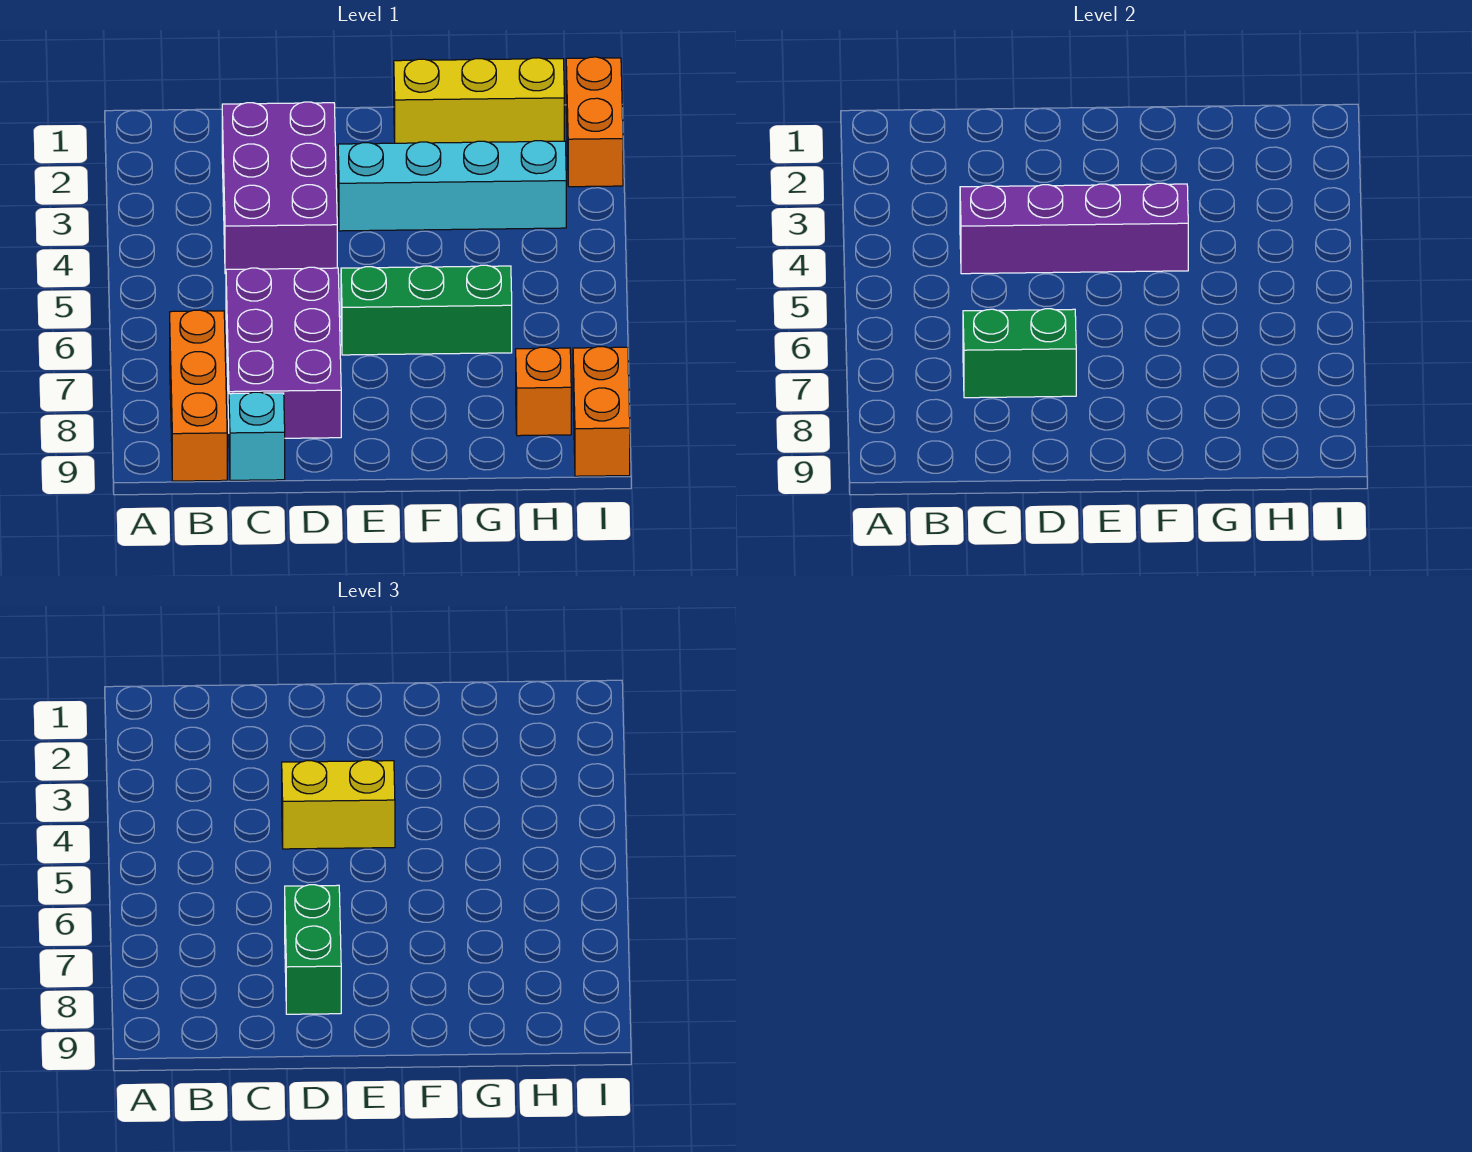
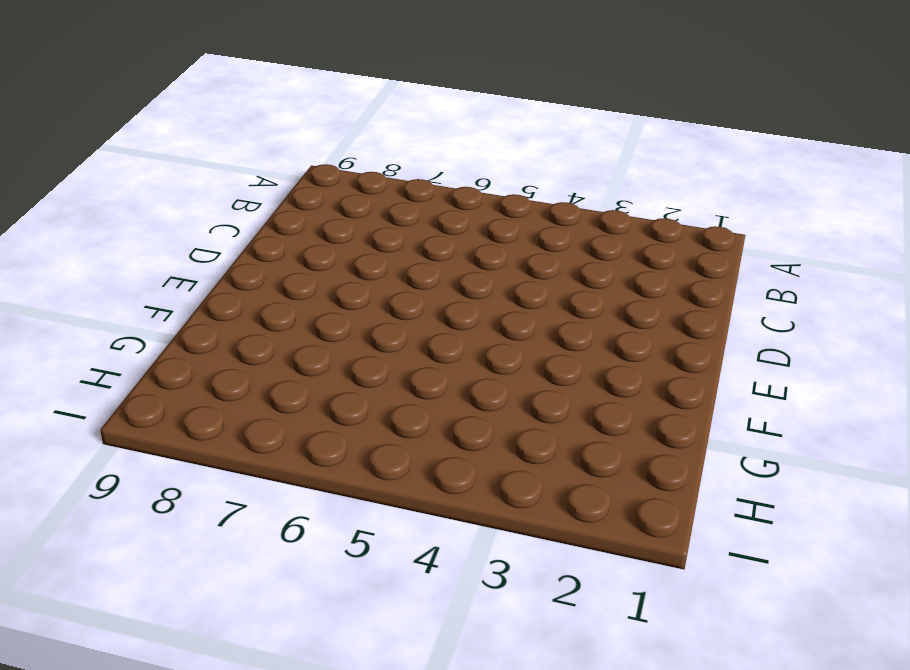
none -> orange brick B7:B9 level 1
none -> purple brick C2:D4 level 1
none -> purple brick C6:D8 level 1

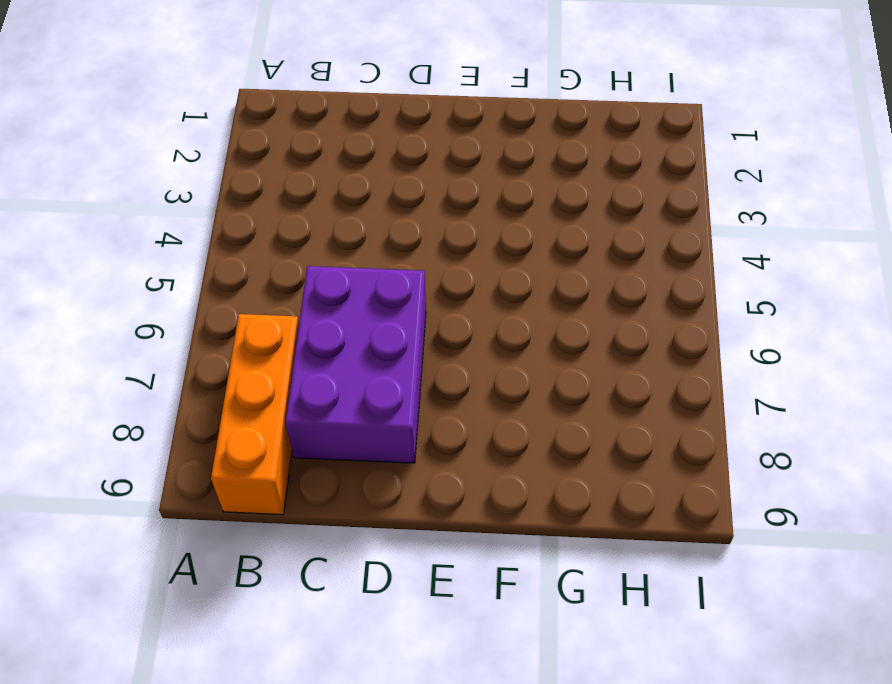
none -> purple brick C2:D4 level 1
none -> cyan brick C9 level 1
none -> cyan brick E3:H3 level 1

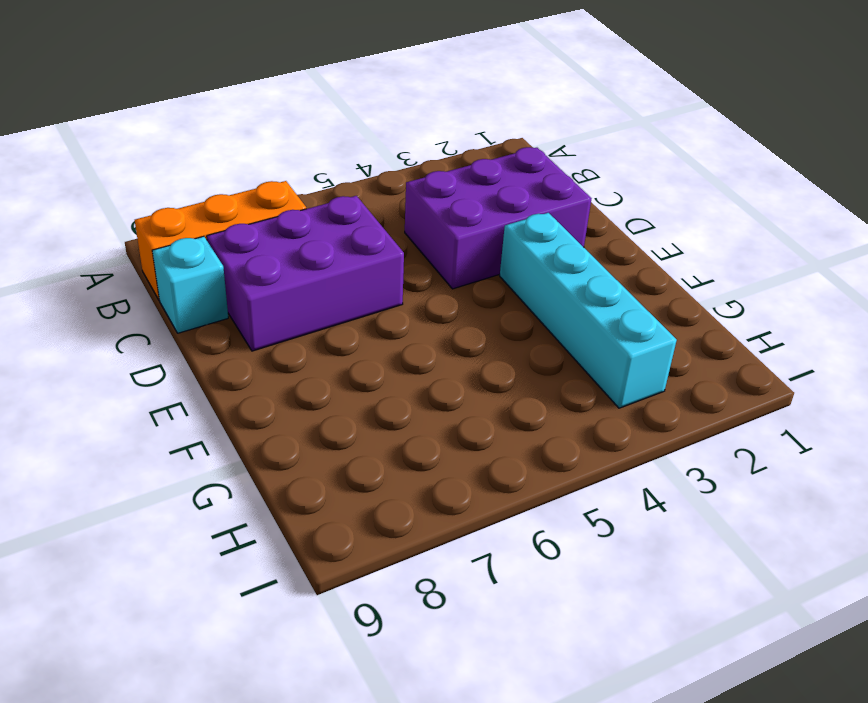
none -> green brick E6:G6 level 1
none -> yellow brick F1:H1 level 1
none -> orange brick H8 level 1

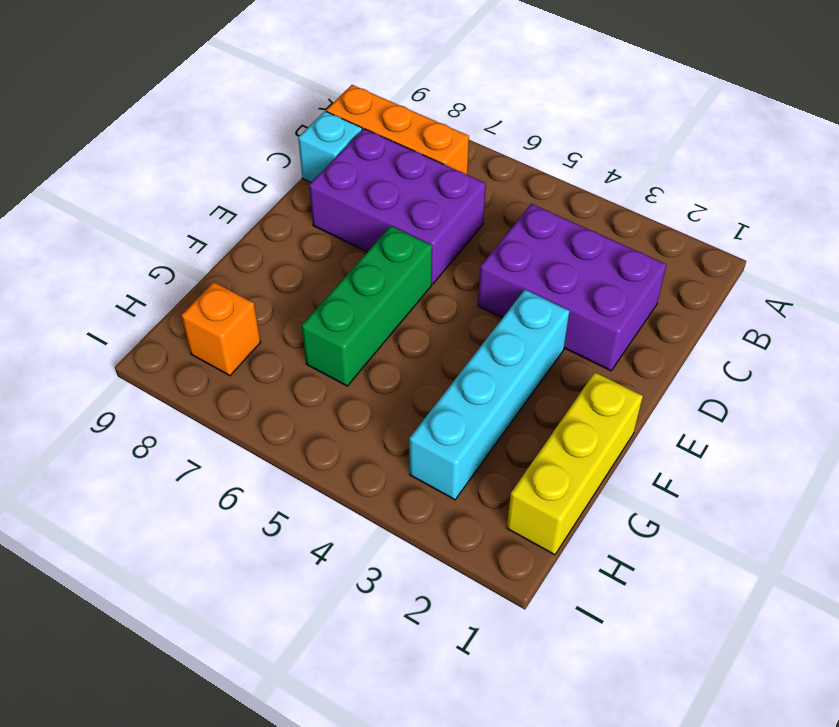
none -> orange brick I1:I2 level 1
none -> orange brick I8:I9 level 1
none -> purple brick C4:F4 level 2

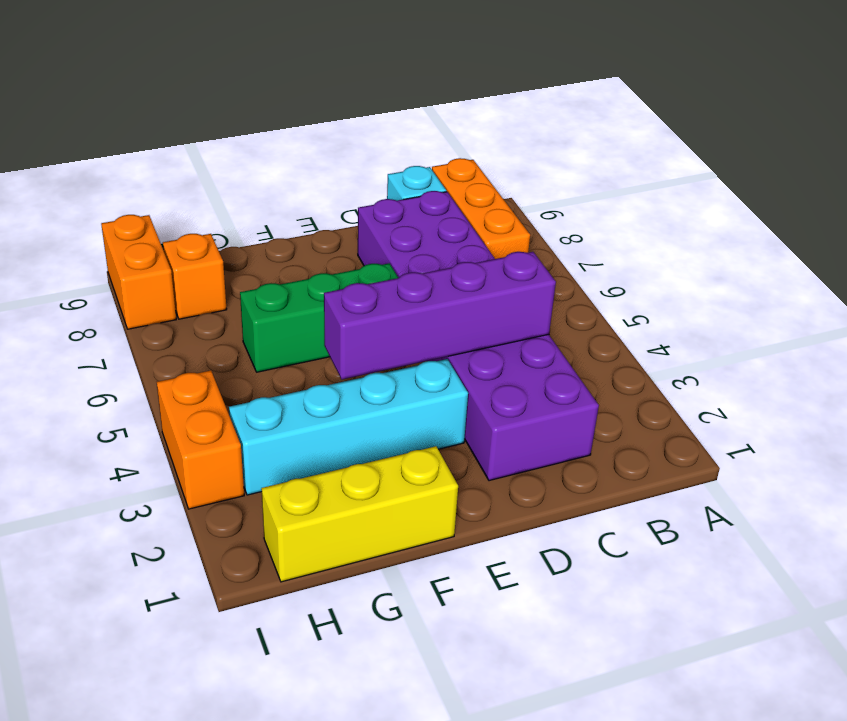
orange brick I3:I4 level 1 -> orange brick I1:I2 level 1
none -> green brick C7:D7 level 2
none -> yellow brick D4:E4 level 3
none -> green brick D7:D8 level 3

